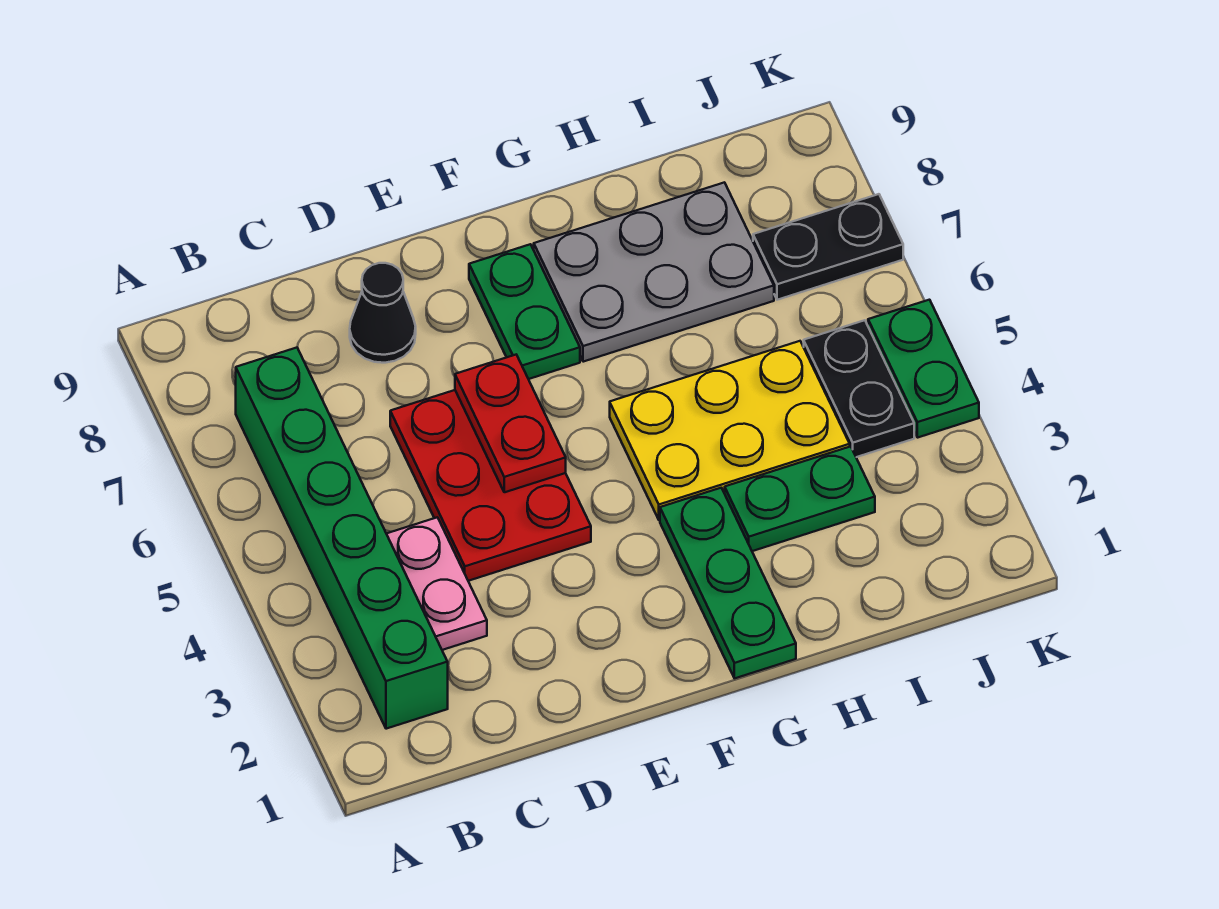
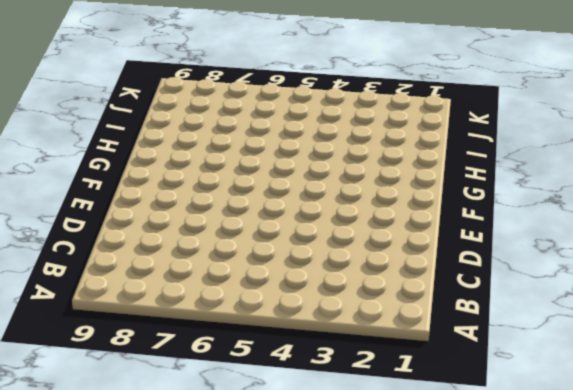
none -> green brick B2:B7 level 1
none -> pink plate C3:C4 level 1
none -> red plate D4:E6 level 1

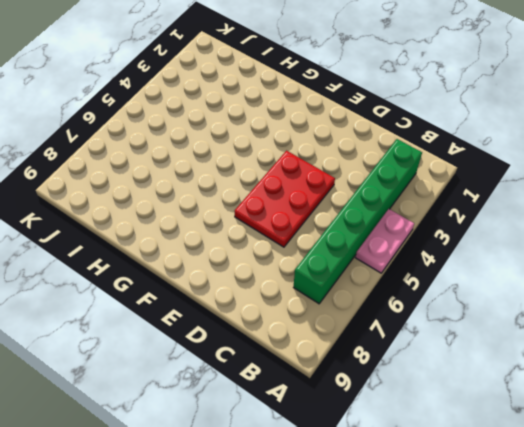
pink plate A4:A5 level 1 -> pink plate C3:C4 level 1
none -> black cone D8 level 1
none -> green plate F7:F8 level 1
none -> green plate G1:G3 level 1

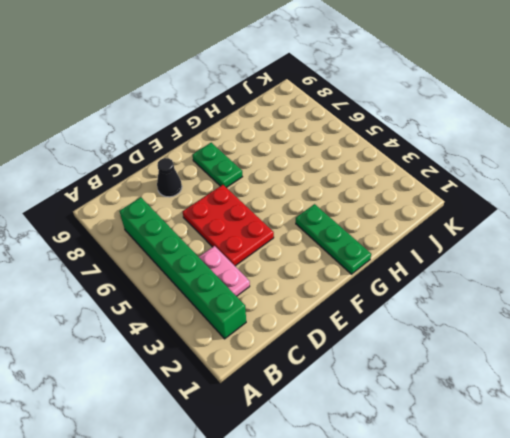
none -> yellow plate G4:I5 level 1
none -> grey plate G7:I8 level 1
none -> green plate H3:I3 level 1

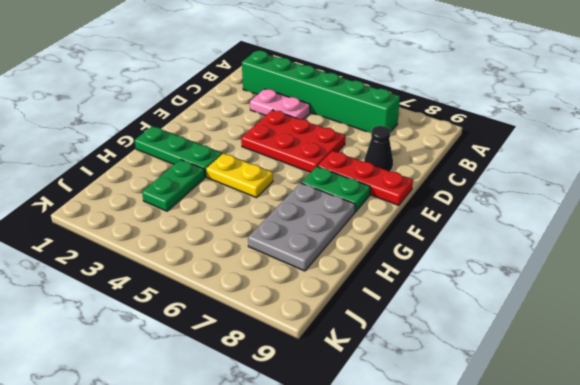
red plate E7:E9 level 1 -> none
yellow plate G4:G5 level 1 -> yellow plate G4:I5 level 1
none -> black plate J4:J5 level 1
none -> black plate J7:K7 level 1
none -> green plate K4:K5 level 1

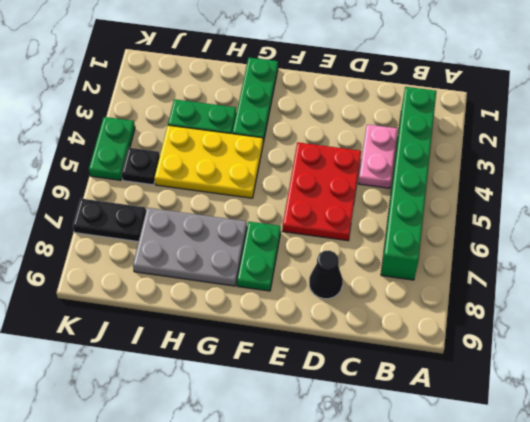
black plate J5 level 1 -> black plate J4:J5 level 1
none -> red plate E5:E6 level 2

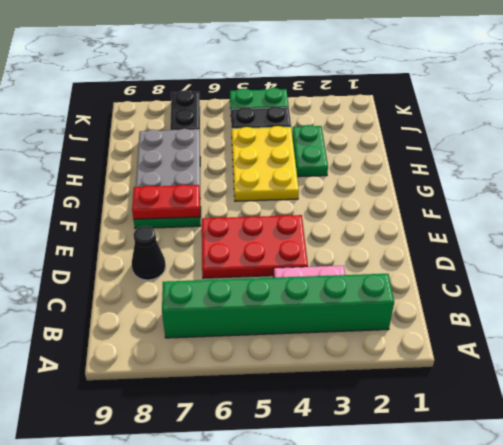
red plate F7:F8 level 2 -> red plate E5:E6 level 2
none -> green plate G1:G3 level 1

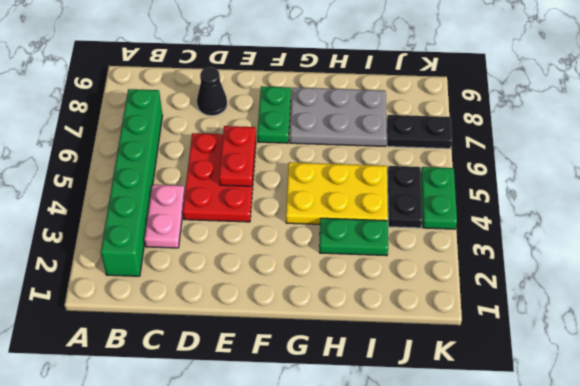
none -> green plate G1:G3 level 1

